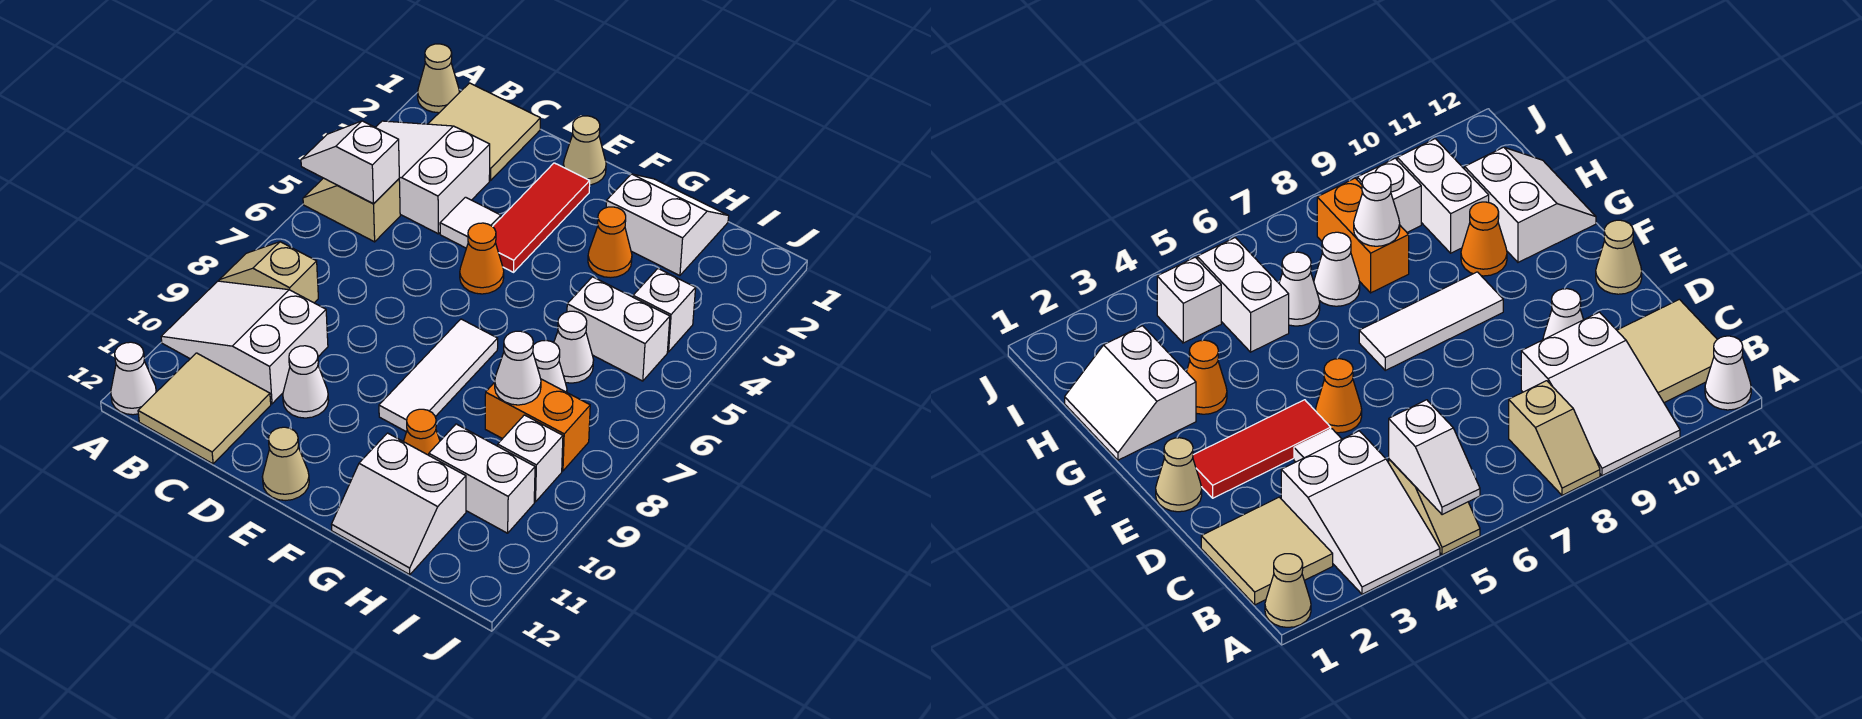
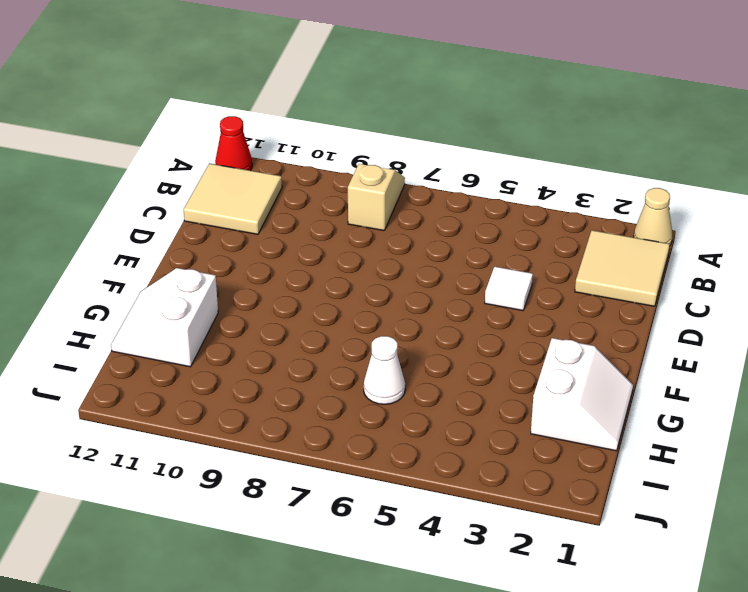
red cone A12 level 1 -> white cone A12 level 1
none -> white slope A3:C4 level 1 top C
none -> tan slope A5:B5 level 1 top B
none -> white slope A9:C10 level 1 top C

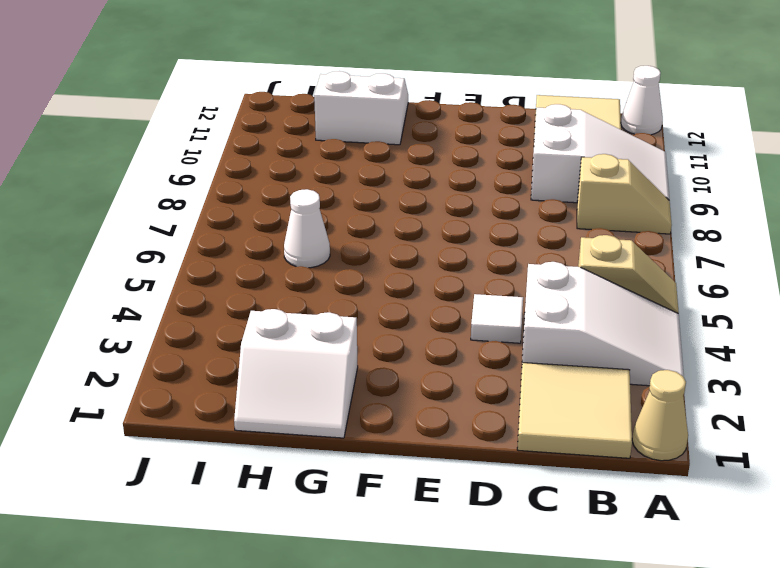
none -> white cone D10 level 1
none -> tan cone E1 level 1
none -> red tile E2:E4 level 1

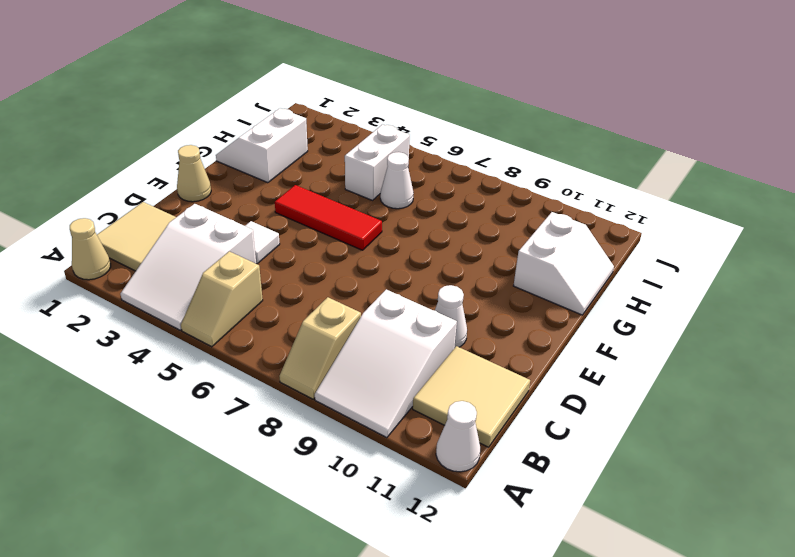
red tile F4:F6 level 1 -> red tile E2:E4 level 1
none -> orange cone E5 level 1
none -> tan cone E12 level 1
none -> white tile F7:F9 level 1

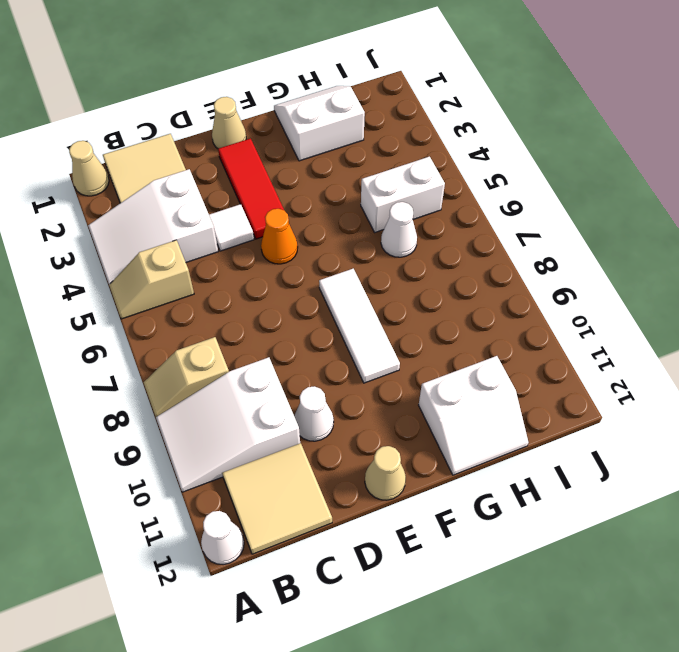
none -> orange cone G3 level 1
none -> orange cone G10 level 1
none -> white cone H7 level 1

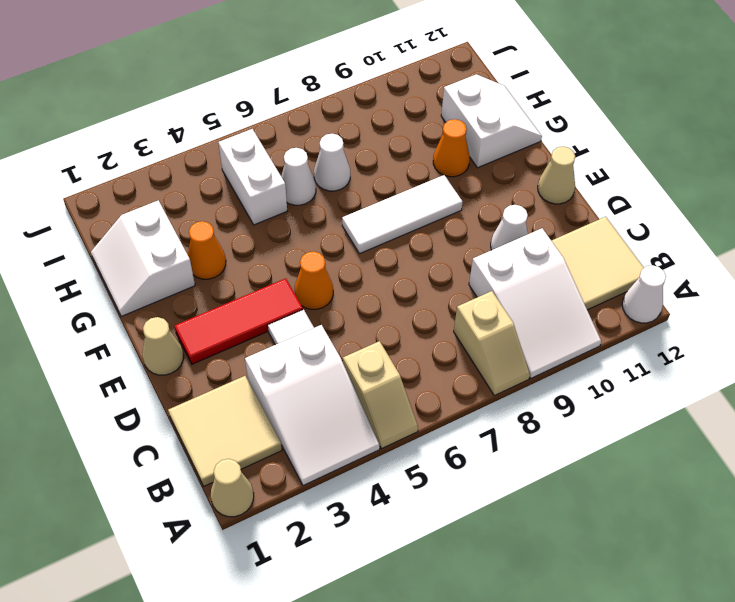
none -> orange brick H8:I8 level 1
none -> white brick H10:I10 level 1
none -> white brick I4 level 1

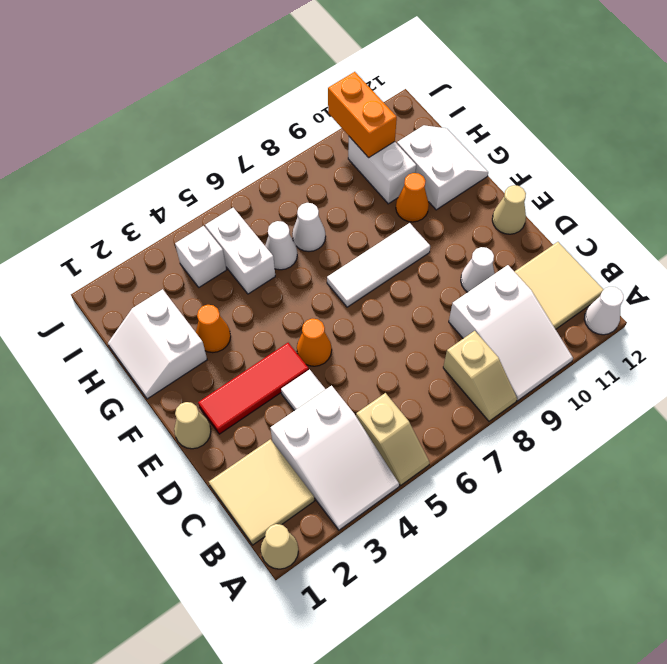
orange brick I10:J10 level 2 -> orange brick H8:I8 level 1
none -> white brick I9 level 1
none -> white slope A5:B5 level 2 top B
none -> white cone H8 level 2

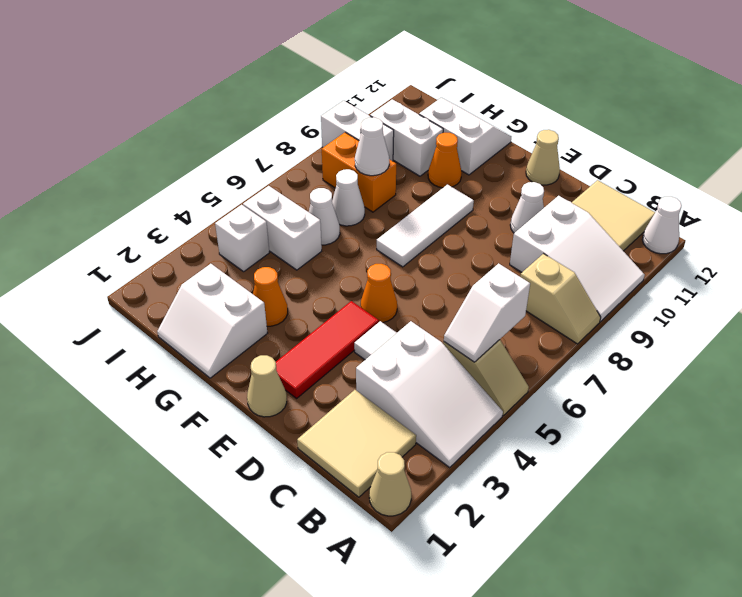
white slope B5:B6 level 2 top 6 -> white slope A5:B5 level 2 top B
white brick I9:J9 level 1 -> white brick I9 level 1

